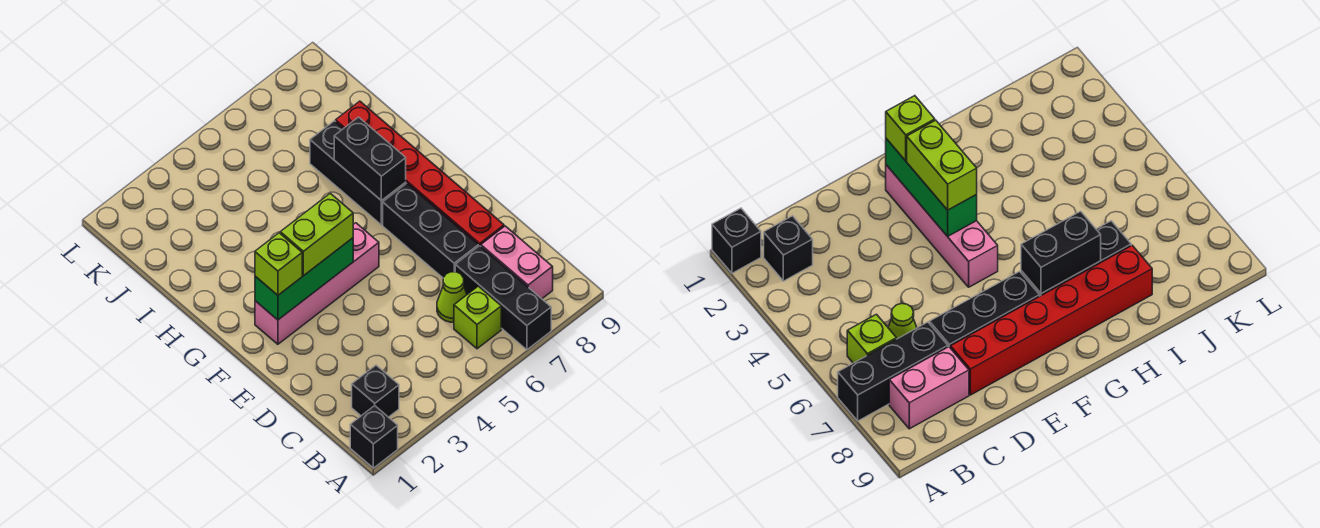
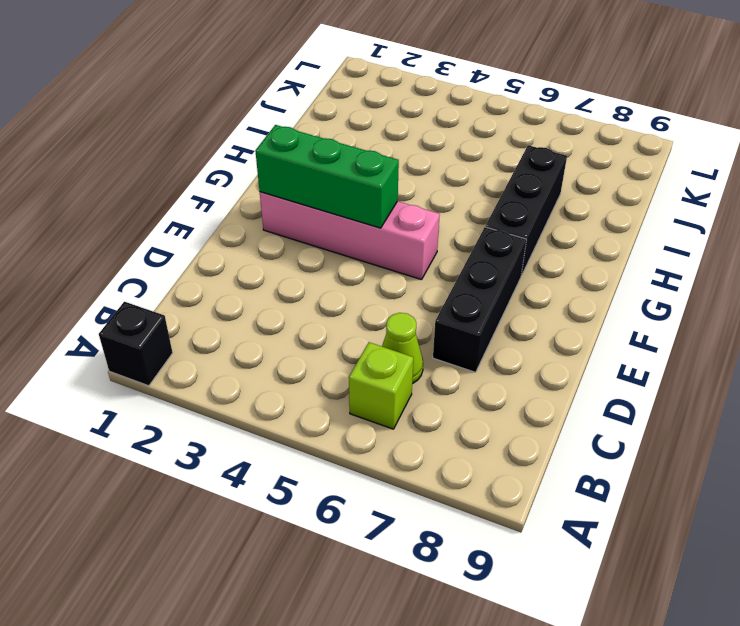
none -> black brick A7:C7 level 1
none -> black brick B2 level 1
none -> pink brick B8:C8 level 1

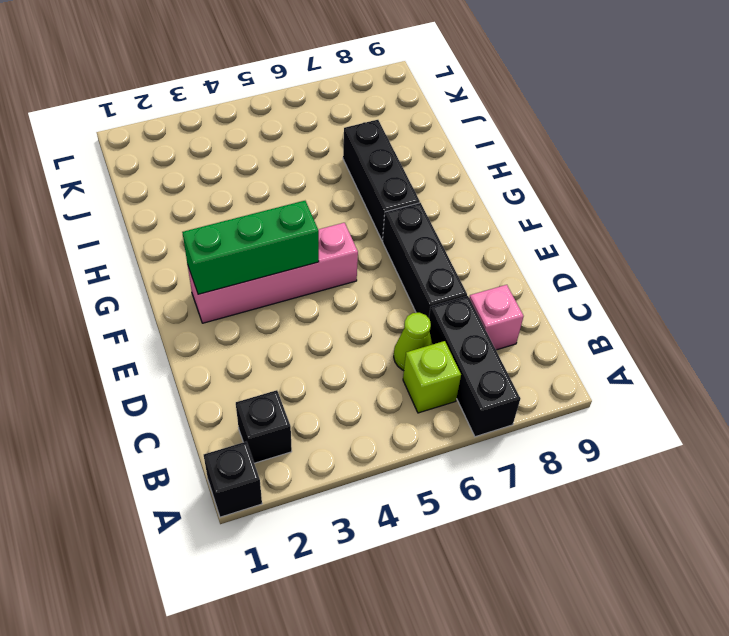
pink brick C8 level 1 -> pink brick B8:C8 level 1
none -> red brick D8:I8 level 1
none -> black brick G7:H7 level 2
none -> lime brick F2 level 3

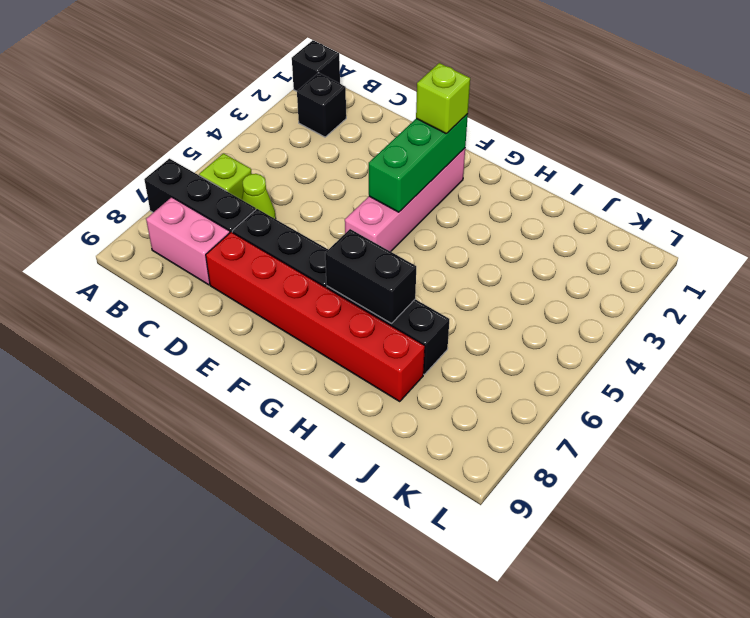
none -> lime brick F3:F4 level 3

